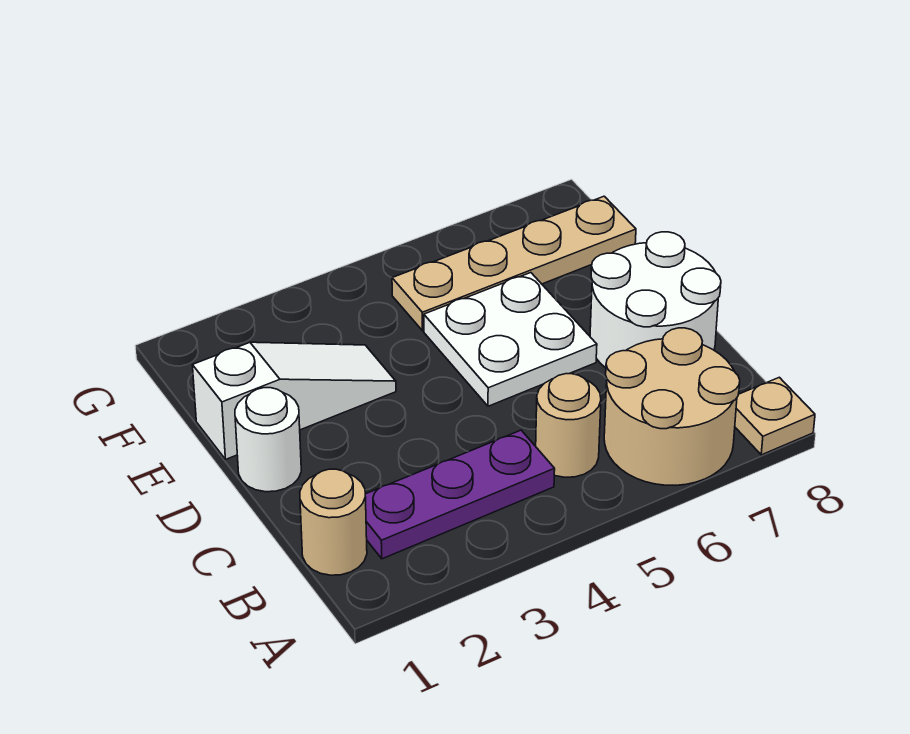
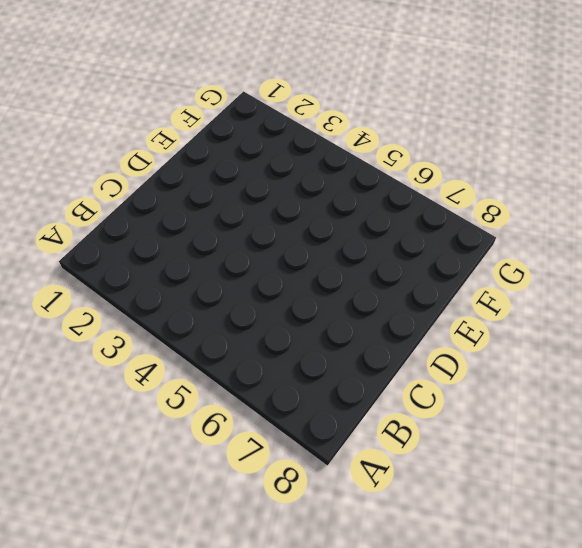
none -> tan round brick A6:B7 level 1
none -> tan plate A8 level 1

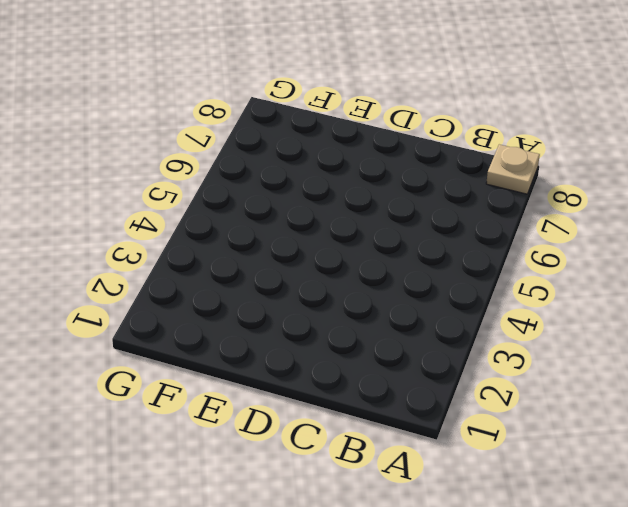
none -> tan round brick A6:B7 level 1
none -> tan round brick B1 level 1

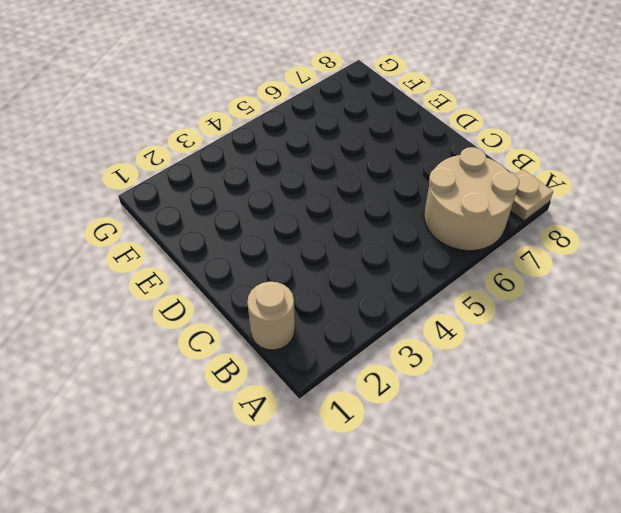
none -> purple plate B2:B4 level 1
none -> tan round brick B5 level 1

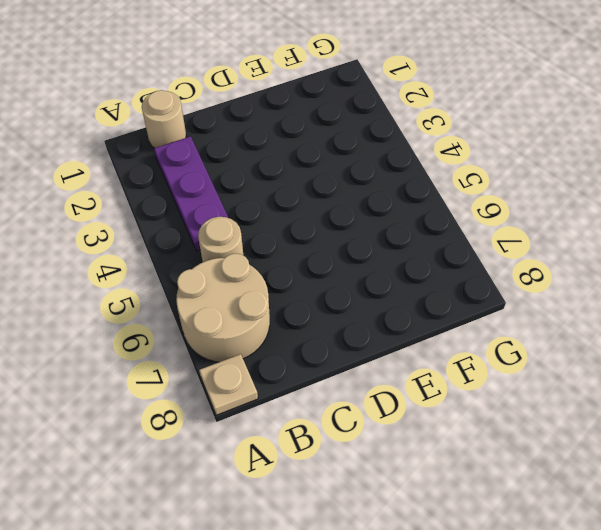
none -> white round brick C7:D8 level 1
none -> white round brick D1 level 1

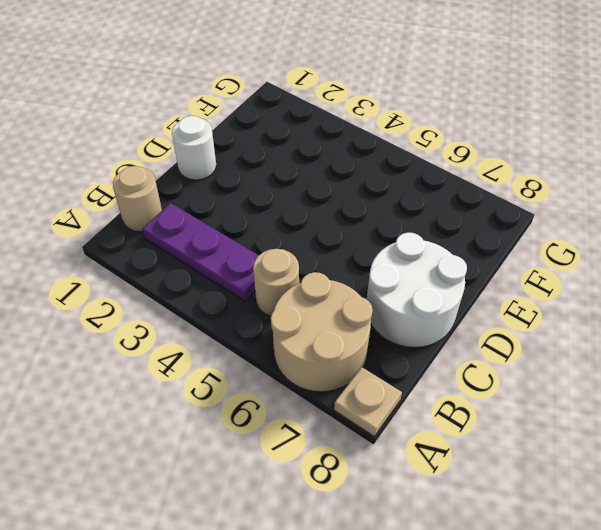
none -> white plate D5:E6 level 1
none -> white slope E1:E3 level 1 top 1

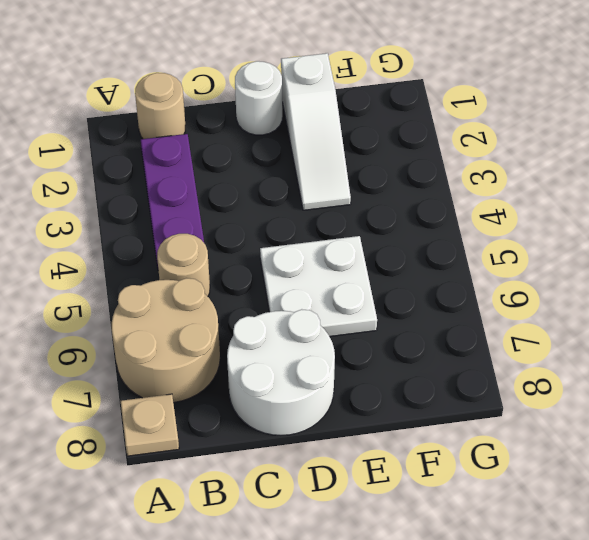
none -> tan plate F5:F8 level 1

